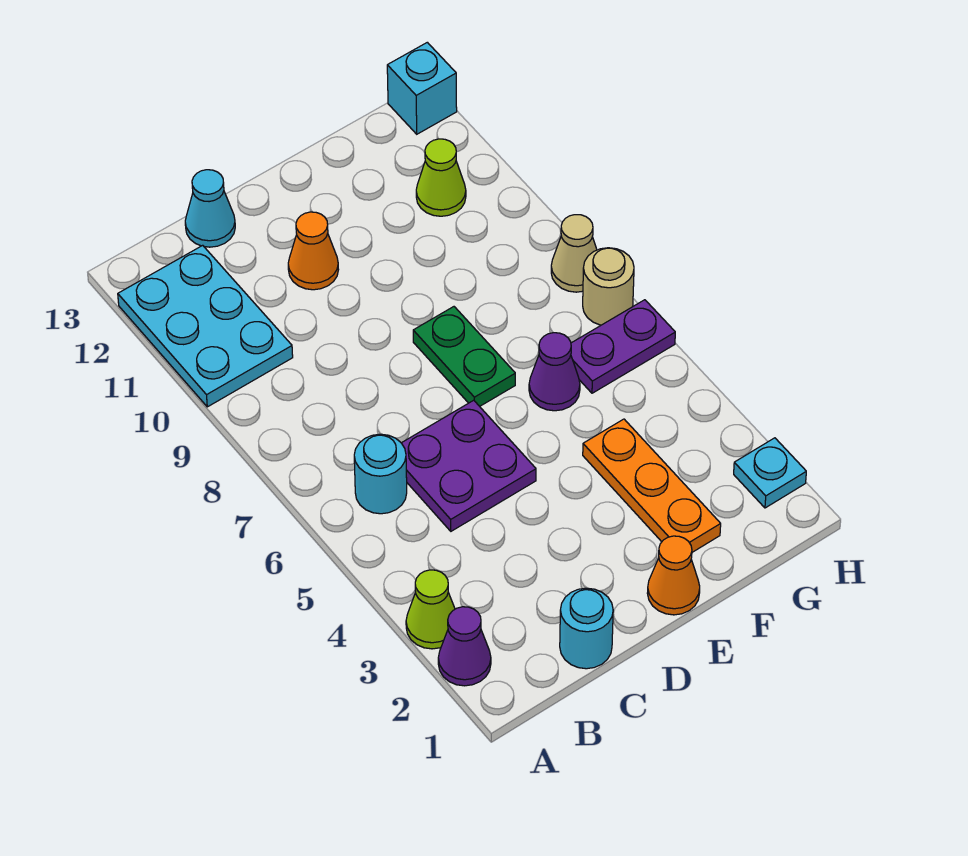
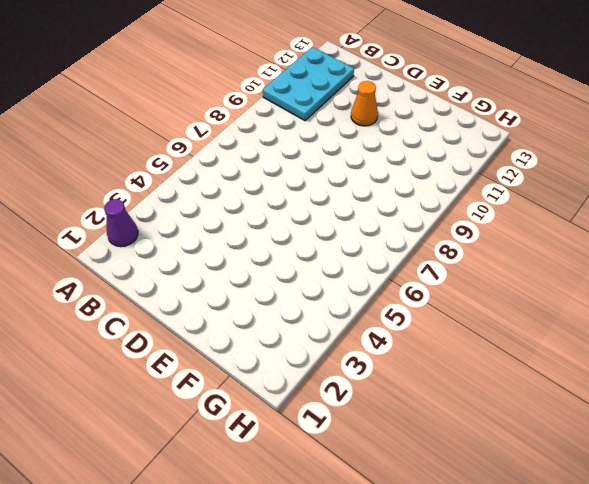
none -> lime cone A3 level 1
none -> cyan round brick B6 level 1
none -> cyan round brick C1 level 1

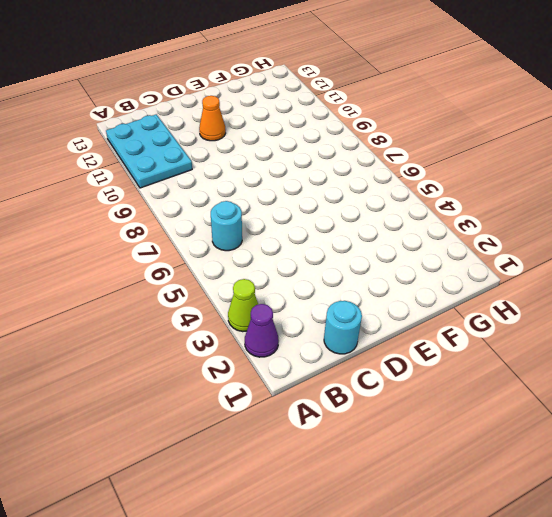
none -> purple plate C5:D6 level 1
none -> cyan cone C13 level 1
none -> orange cone E1 level 1

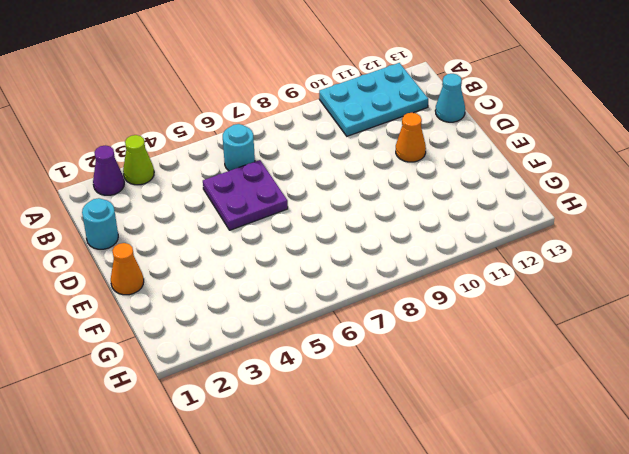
none -> green plate E7:E8 level 1
none -> orange plate F2:F4 level 1
none -> purple cone F6 level 1

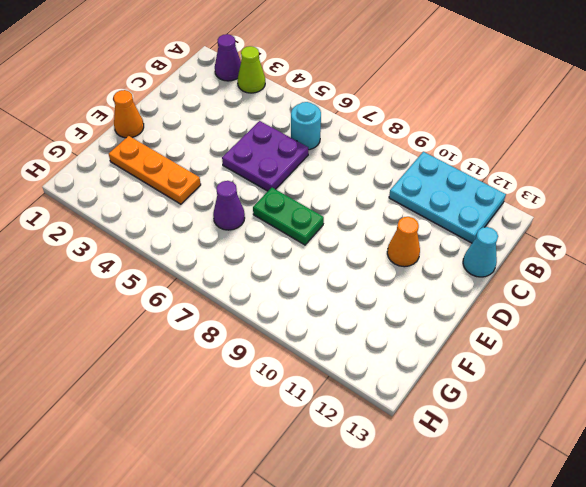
none -> cyan round brick C1 level 1
none -> purple plate G6:H6 level 1
none -> lime cone G11 level 1

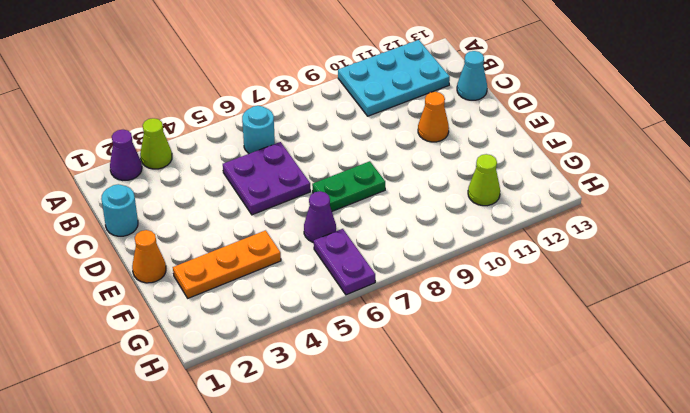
none -> cyan plate H2 level 1
none -> tan round brick H7 level 1
none -> tan cone H8 level 1

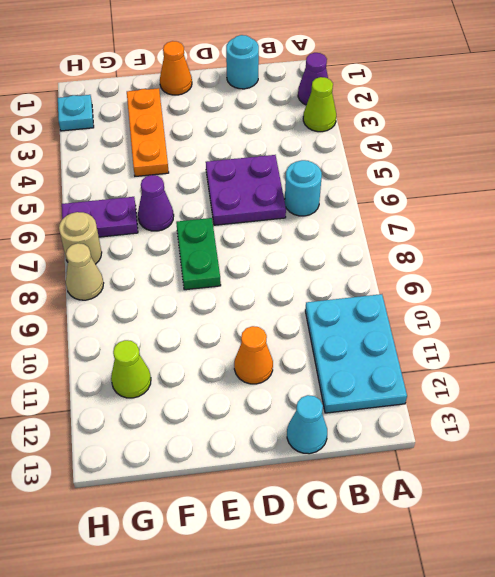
none -> cyan brick H13 level 1

